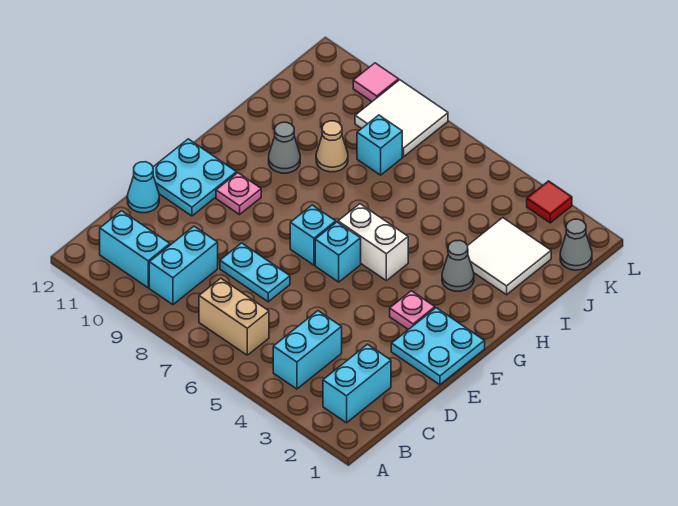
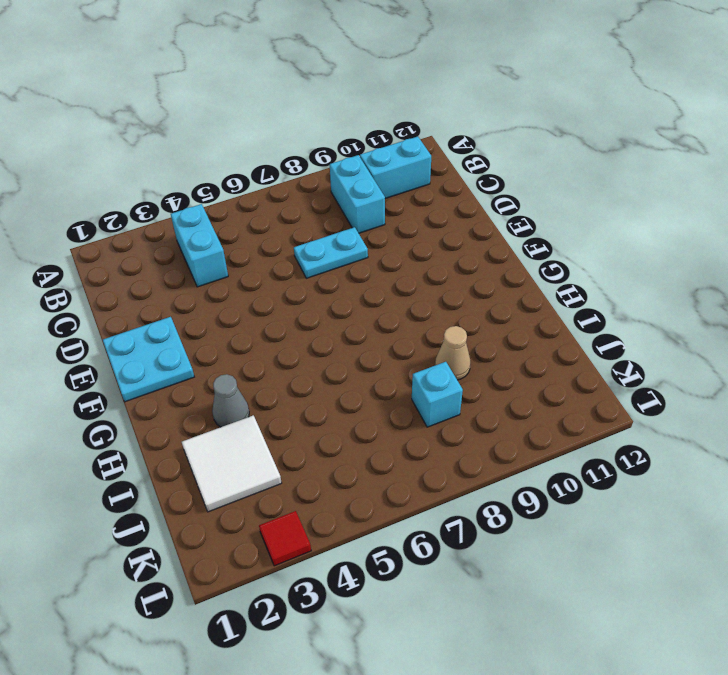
none -> cyan brick B2:C2 level 1
none -> tan brick B6:B7 level 1
none -> cyan cone D12 level 1

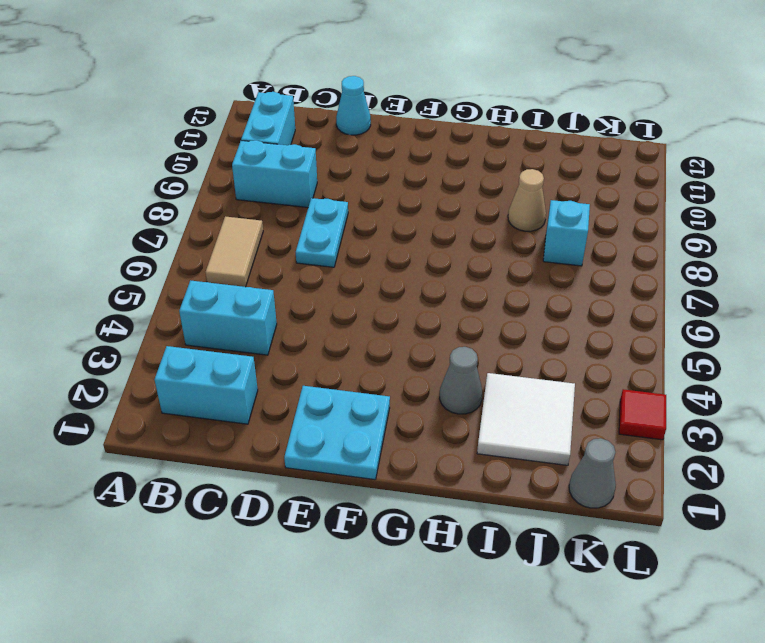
tan tile B6:B7 level 1 -> tan brick B6:B7 level 1
none -> cyan plate E11:F12 level 1
none -> pink plate F3 level 1
none -> cyan brick F6 level 1

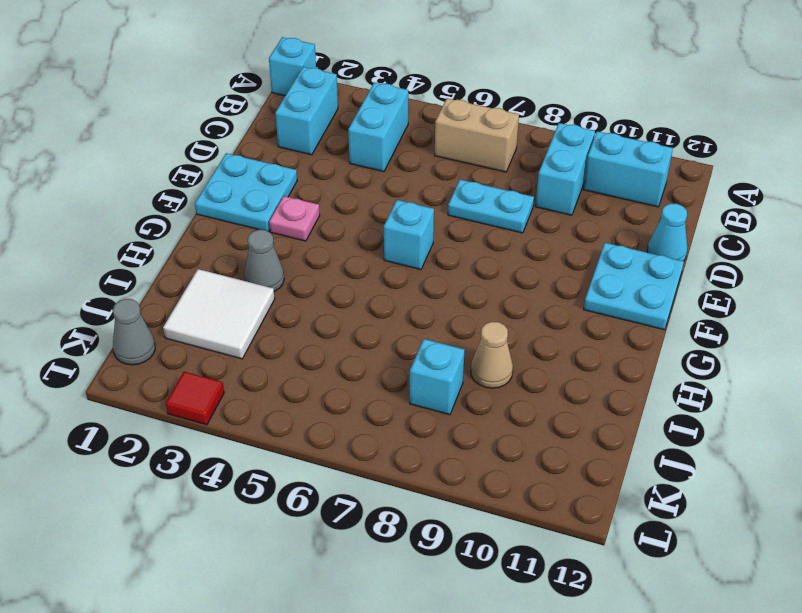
cyan brick A1 level 1 -> cyan brick F7 level 1
none -> pink plate F10 level 1
none -> white brick G5:G6 level 1
none -> grey cone H10 level 1

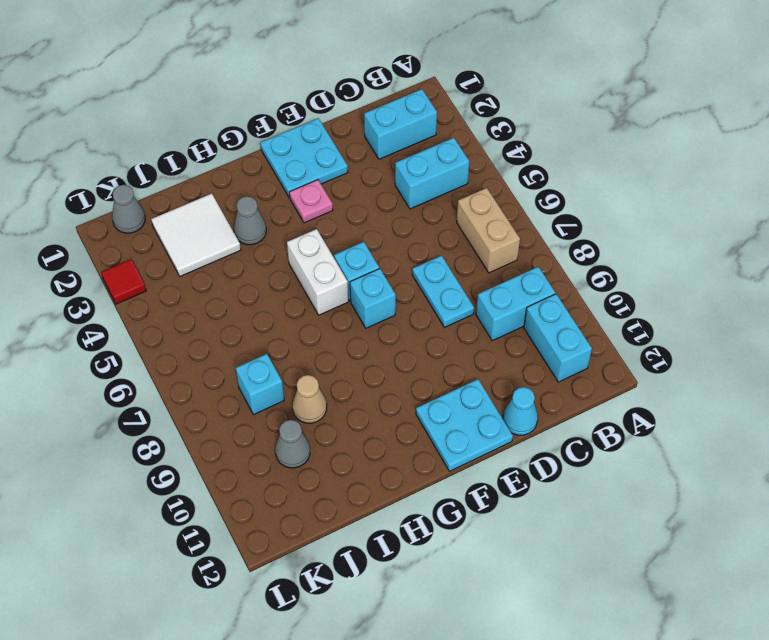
grey cone J10 level 1 -> grey cone H10 level 1
none -> pink plate F10 level 1
none -> white tile K8:L9 level 1
none -> pink tile L10 level 1

